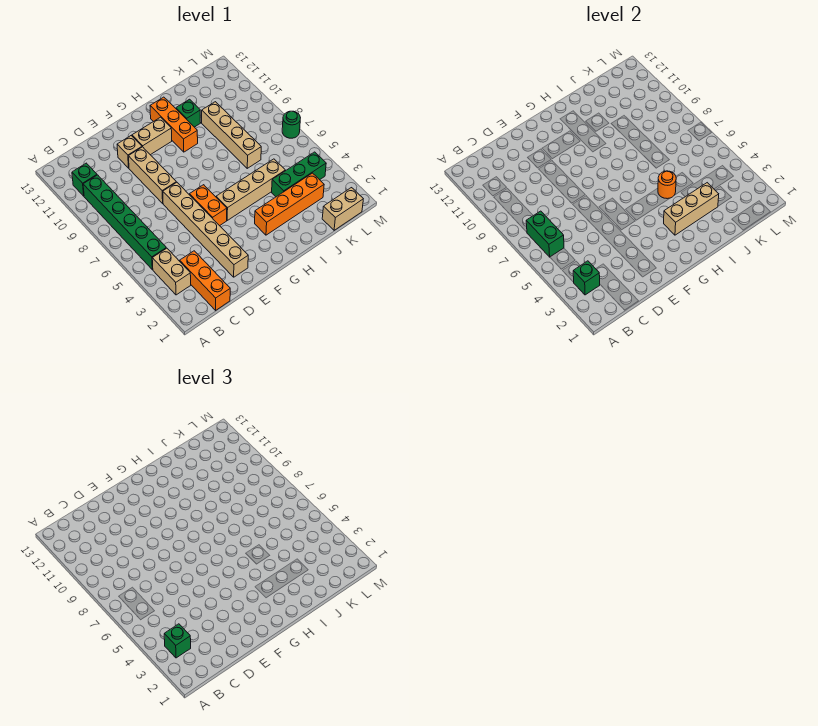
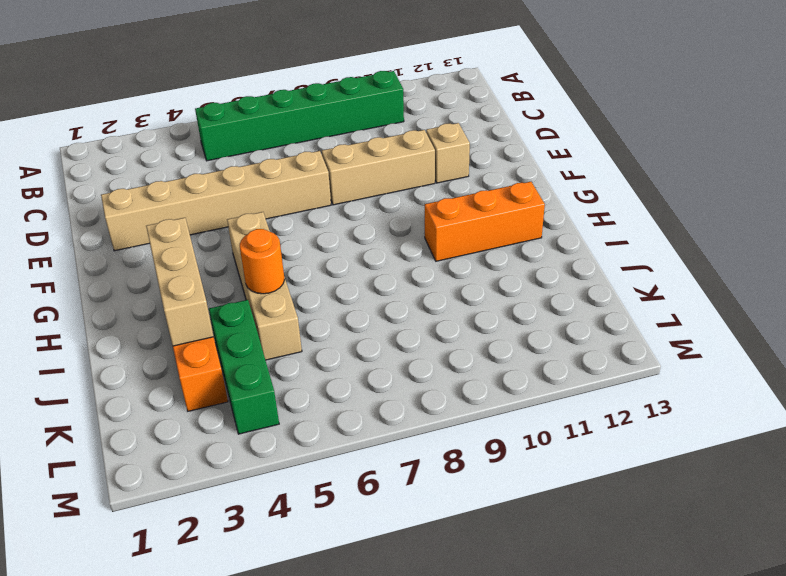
none -> tan brick B3:B4 level 1
none -> green brick B11 level 1
none -> orange brick C1:C3 level 1

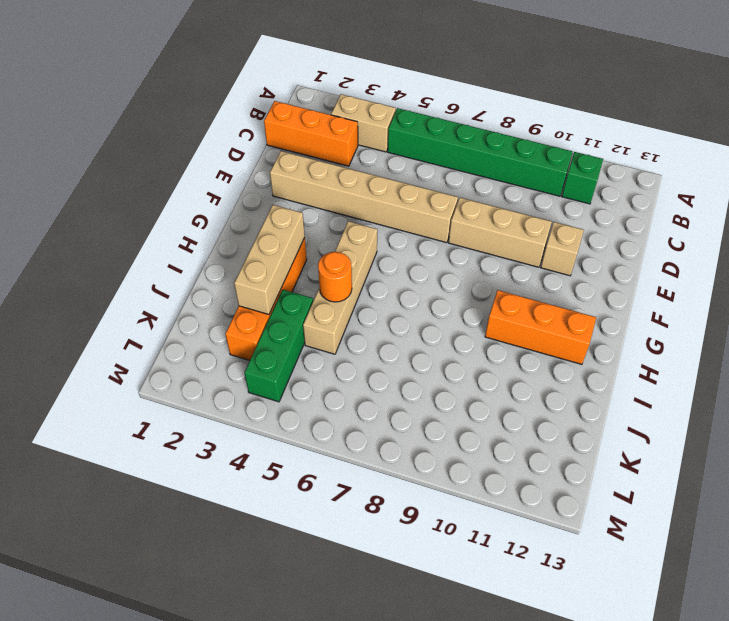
none -> orange brick F5:F6 level 1
none -> tan brick F11:G11 level 1
none -> green brick I11 level 1

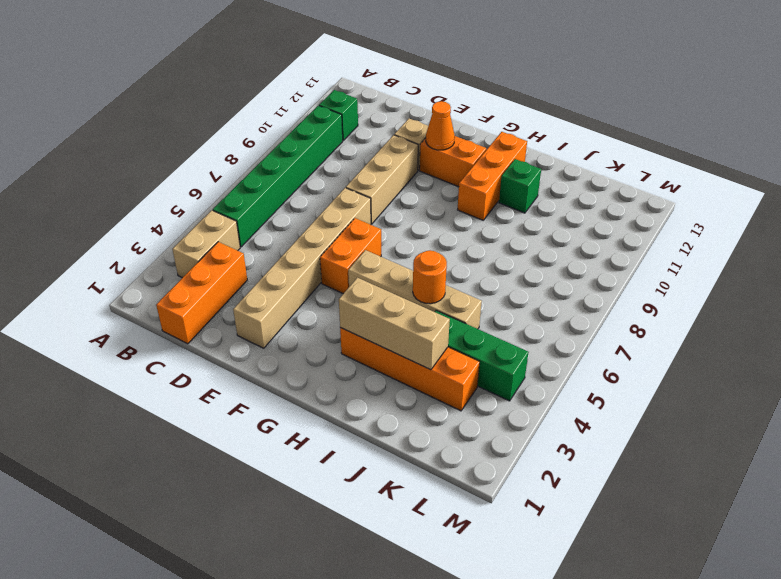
orange brick F11:G11 level 1 -> tan brick F11:G11 level 1
orange cone F11 level 2 -> none
none -> tan brick J7:J10 level 1
none -> tan brick K1:L1 level 1
none -> green round brick M7 level 1

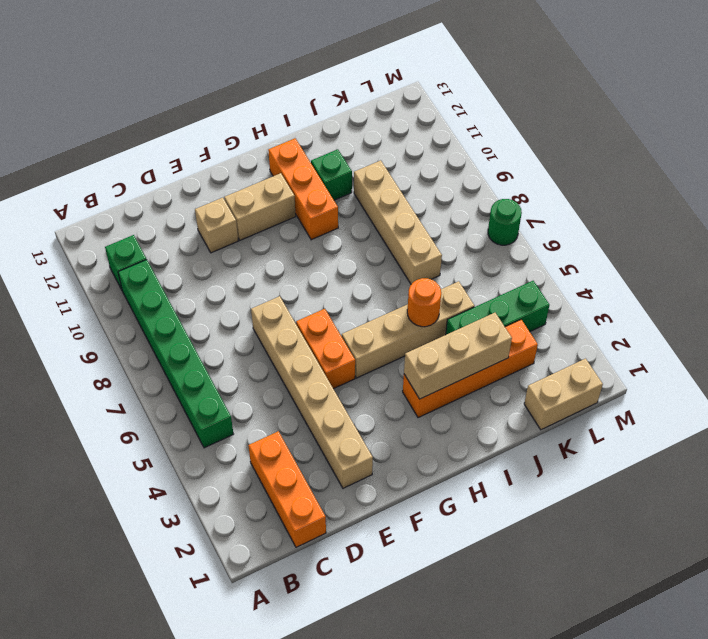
none -> tan brick B3:B4 level 1
none -> tan brick E8:E10 level 1
none -> green brick B3 level 2

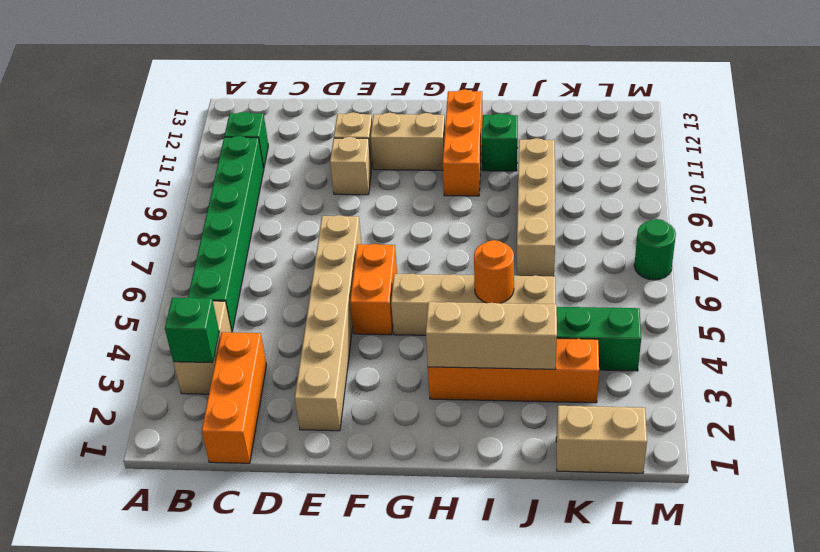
tan brick E10 level 1 -> tan brick E8:E10 level 1
none -> green brick B6:B7 level 2
none -> green brick B3 level 3

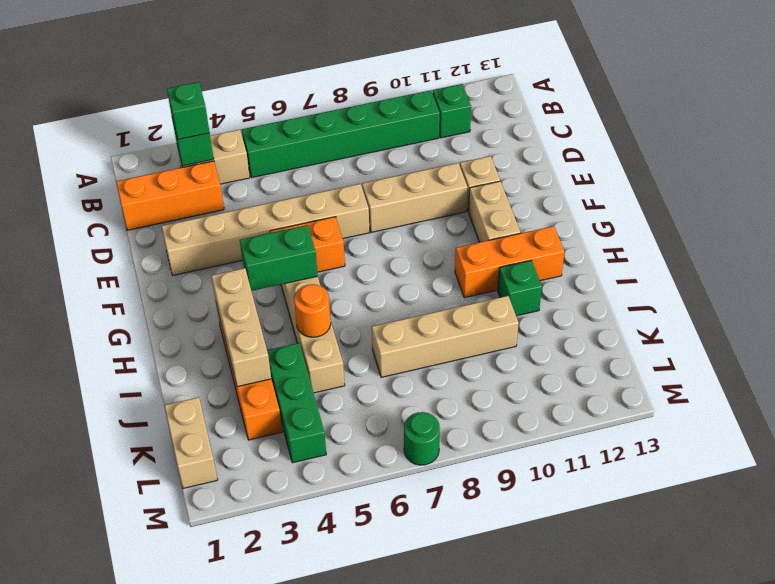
green brick G4:G5 level 2 -> green brick B6:B7 level 2

